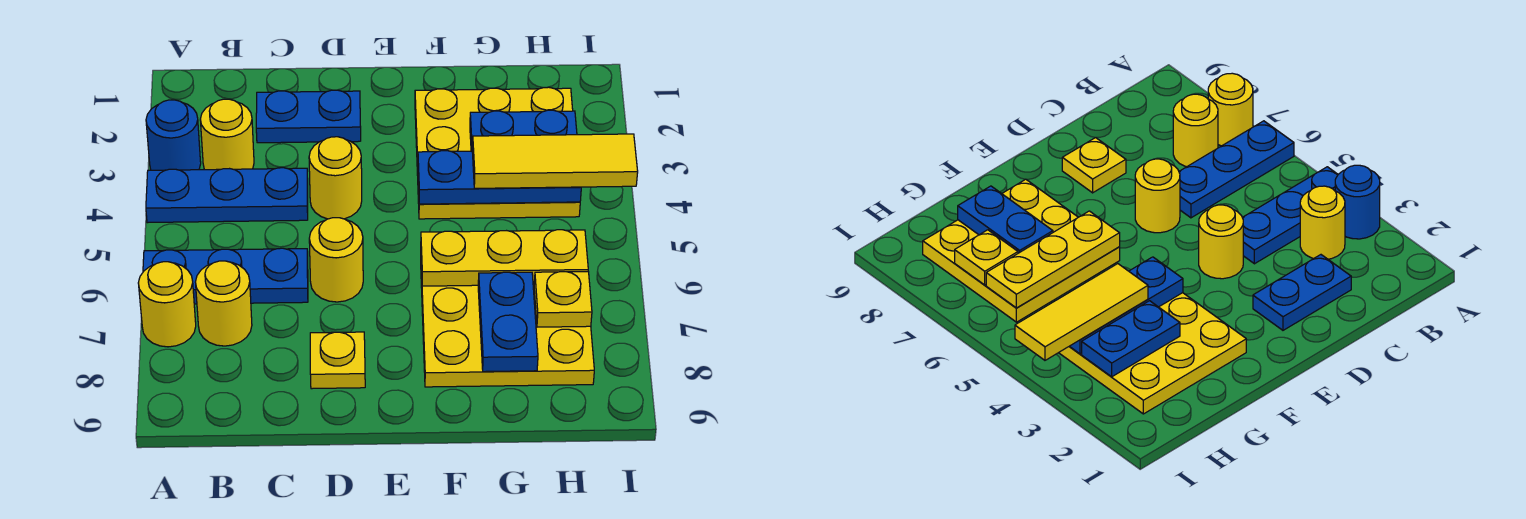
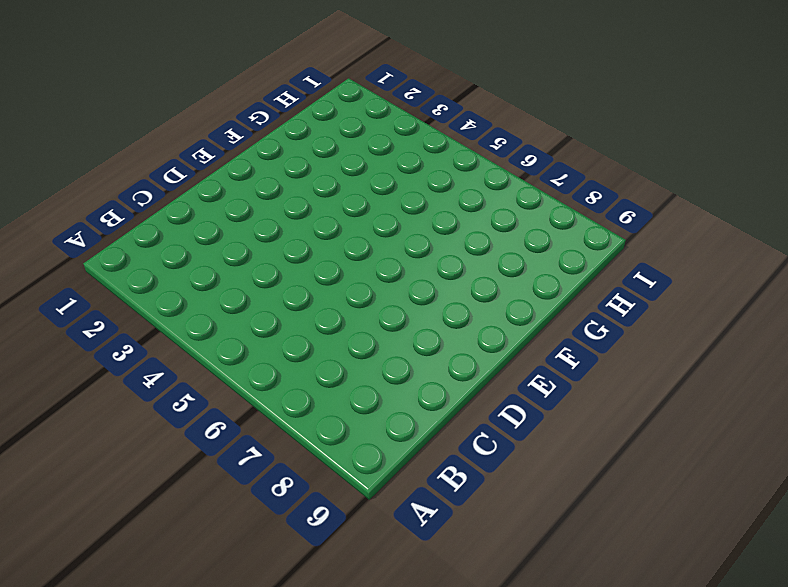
none -> blue round brick A3 level 1
none -> blue plate A4:C4 level 1
none -> blue plate A6:C6 level 1

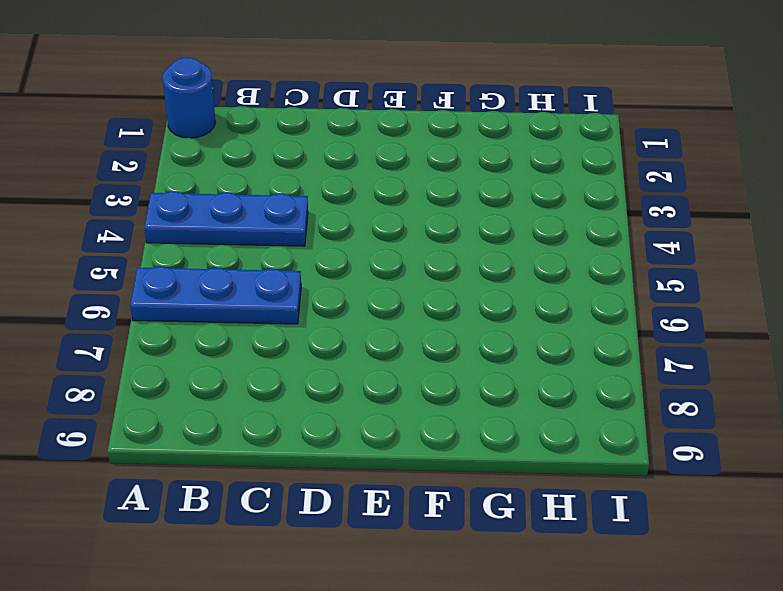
blue round brick A1 level 1 -> blue round brick A3 level 1
none -> yellow round brick A7 level 1
none -> yellow round brick B3 level 1
none -> yellow round brick B7 level 1

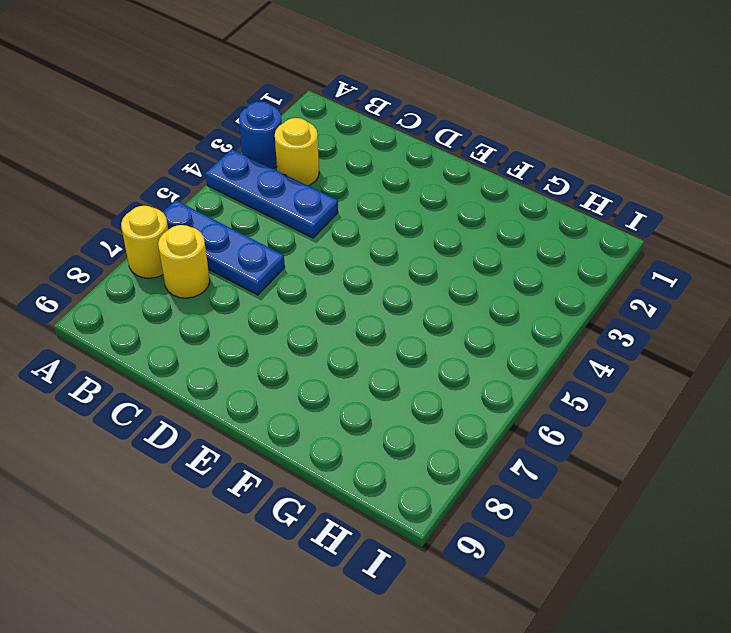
none -> blue plate C2:D2 level 1
none -> yellow round brick D4 level 1
none -> yellow round brick D6 level 1

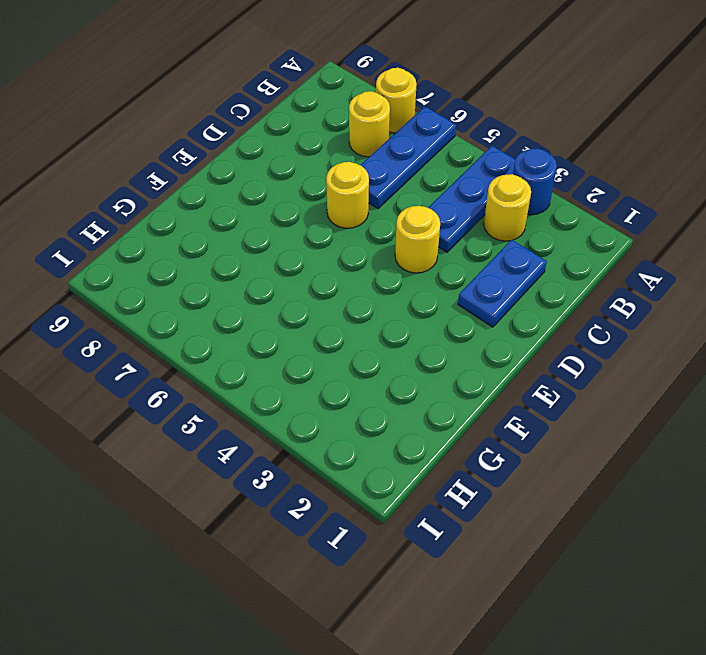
none -> yellow plate D8 level 1
none -> yellow plate F2:H4 level 1
none -> yellow plate F6:H8 level 1

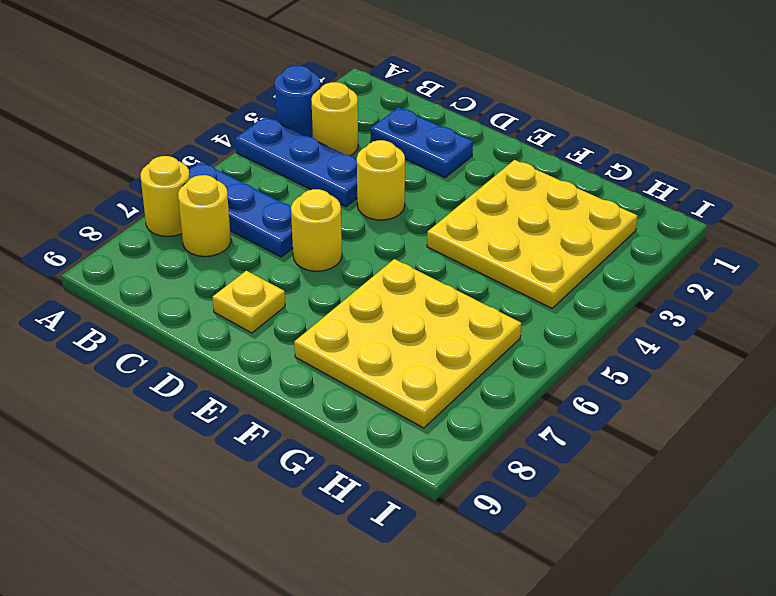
none -> blue plate F4:H4 level 2
none -> yellow plate F6:H6 level 2
none -> blue plate G3:H3 level 2

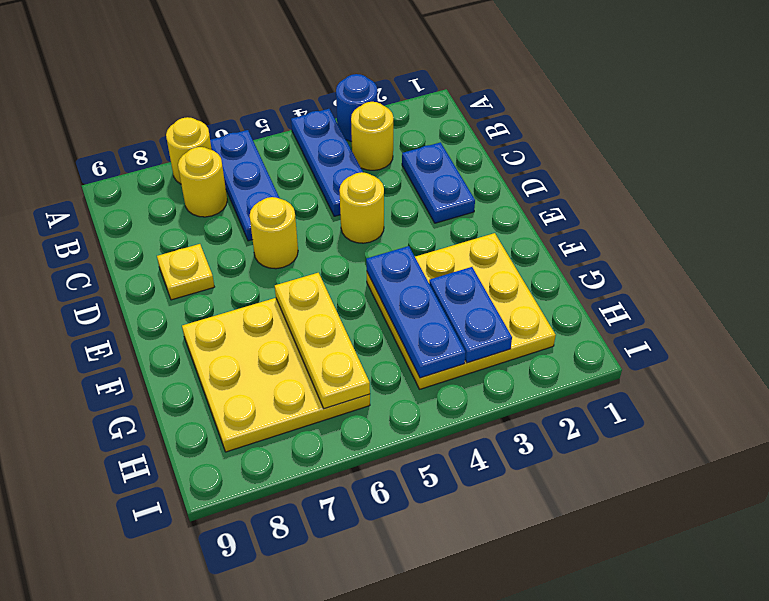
none -> blue plate G7:G8 level 2
none -> yellow plate H7 level 2
none -> yellow tile G4:I4 level 3

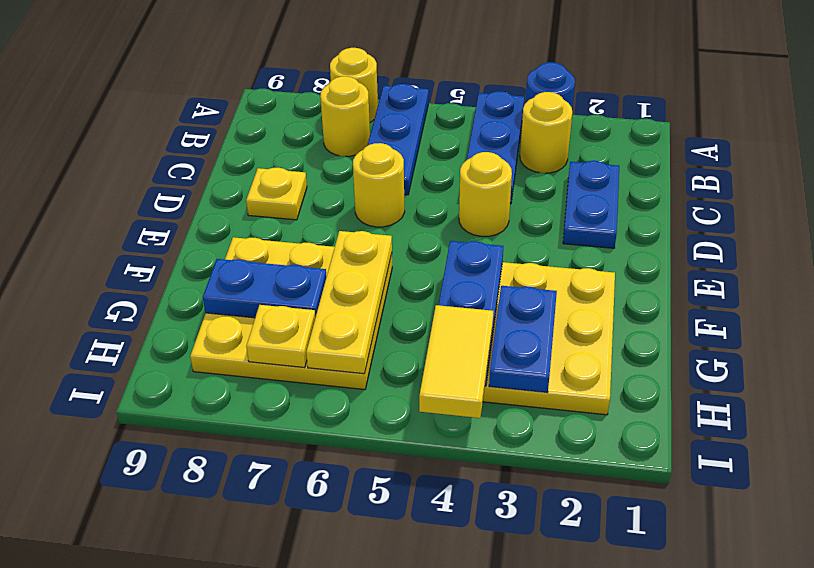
yellow tile H4:I4 level 3 -> yellow tile G4:I4 level 3

